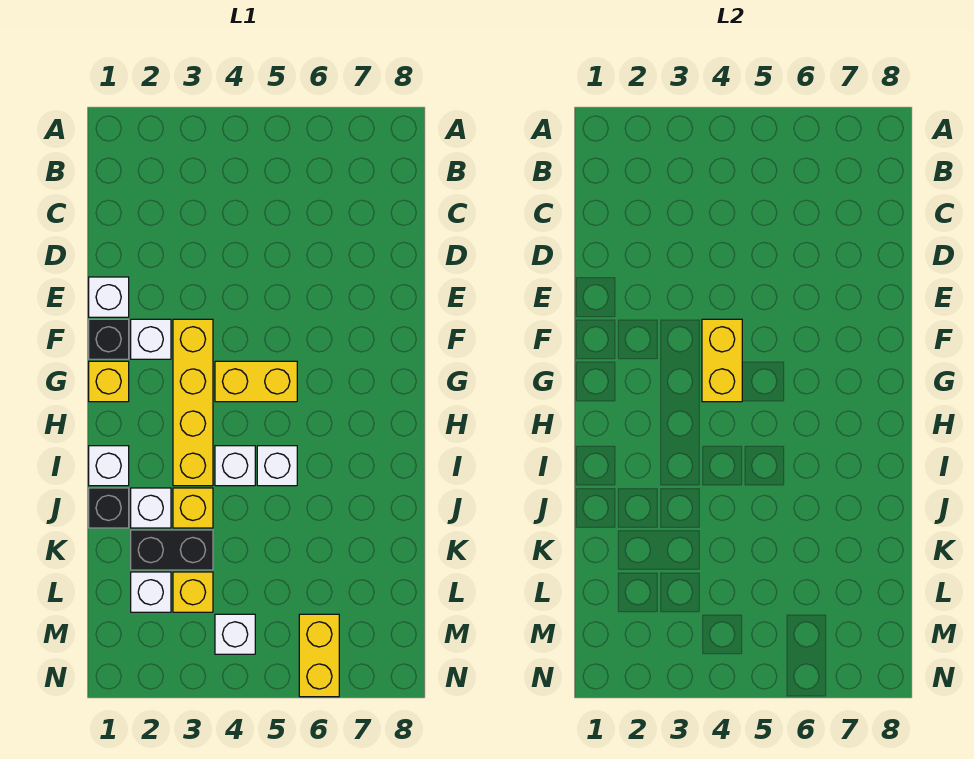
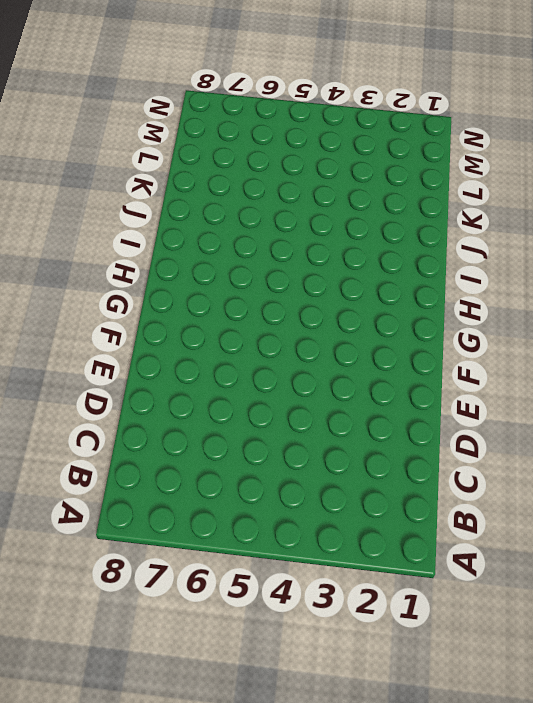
none -> white brick E1 level 1
none -> black brick F1 level 1
none -> white brick F2 level 1

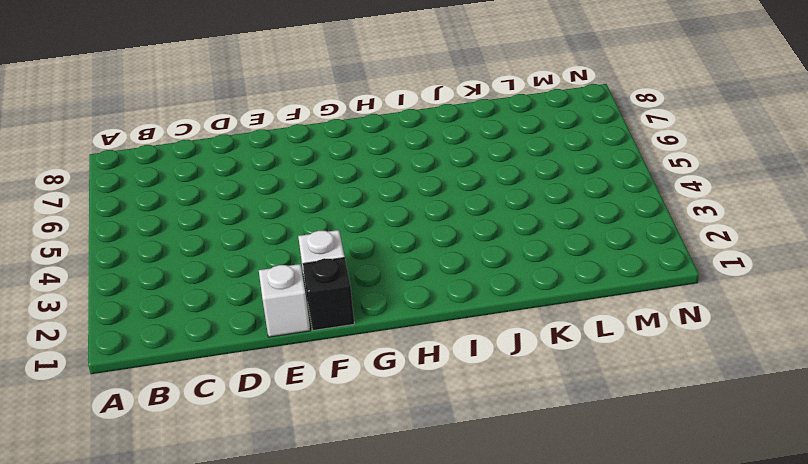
none -> yellow brick F3:I3 level 1
none -> yellow brick G1 level 1
none -> yellow brick G4:G5 level 1

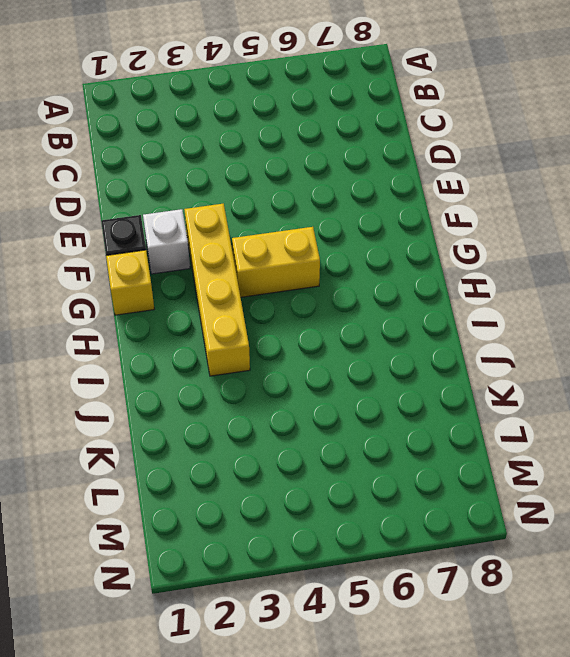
none -> white brick E1 level 1
none -> white brick I1 level 1
none -> white brick I4 level 1

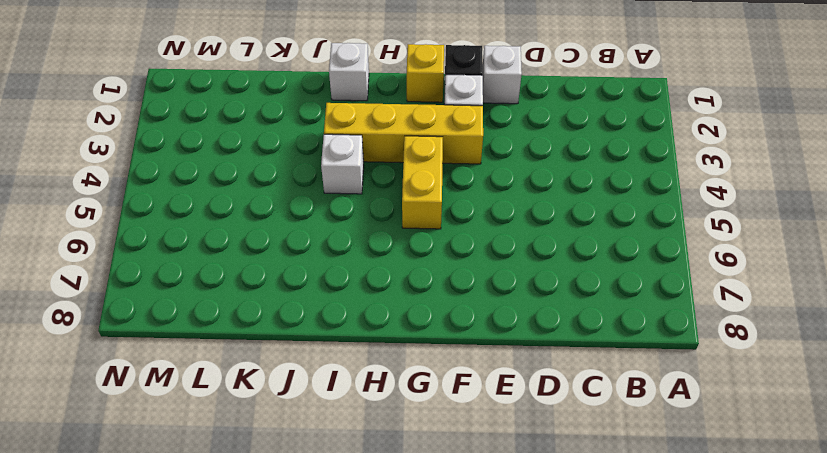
none -> white brick I5 level 1
none -> black brick J1 level 1
none -> white brick J2 level 1

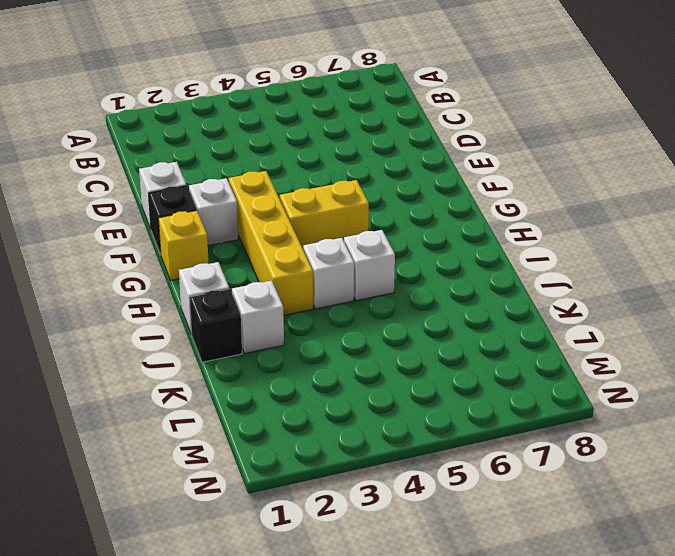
none -> yellow brick J3 level 1
none -> black brick K2:K3 level 1
none -> white brick L2 level 1

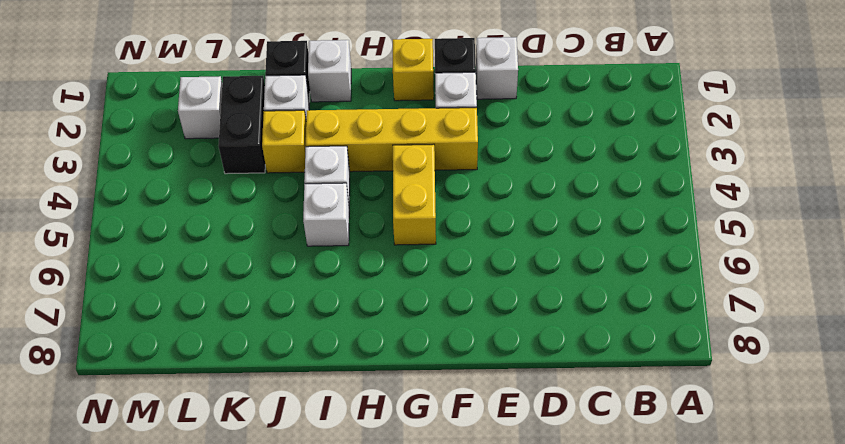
none -> yellow brick L3 level 1
none -> white brick M4 level 1
none -> yellow brick M6:N6 level 1

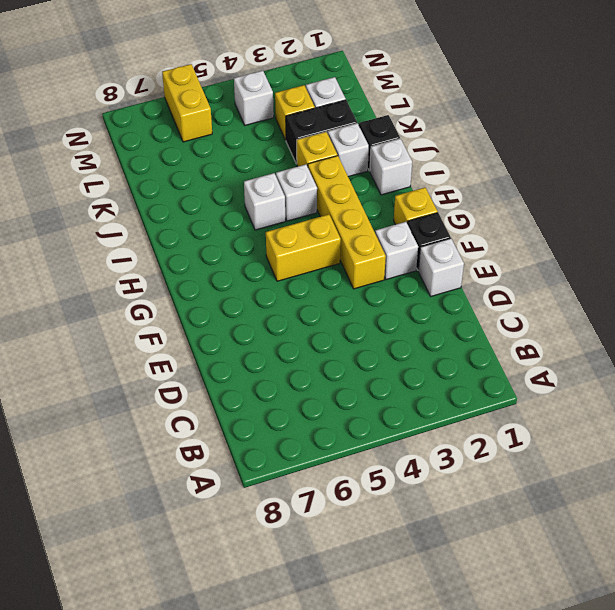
none -> yellow brick F4:G4 level 2

